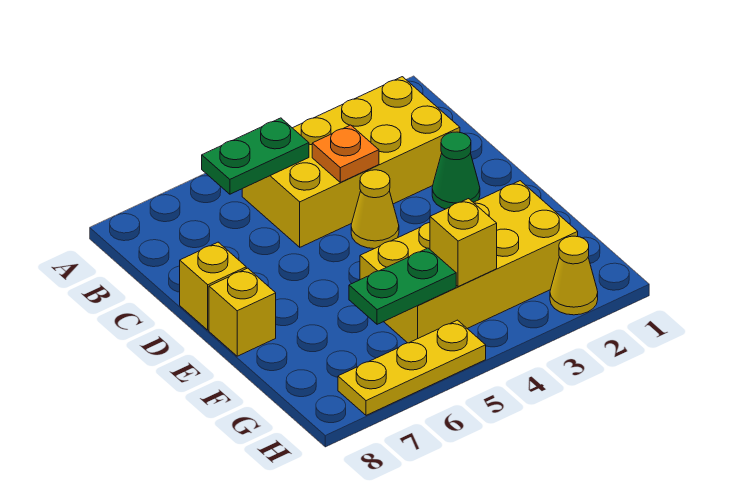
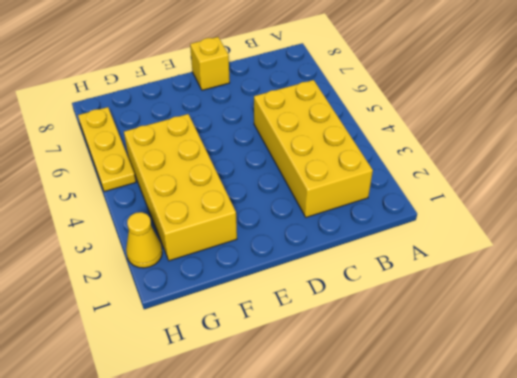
none -> green cone D2 level 1
none -> yellow cone D4 level 1
none -> yellow brick E8 level 1

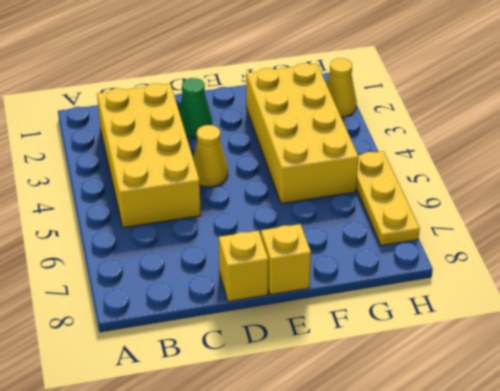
none -> green plate B5:B6 level 2
none -> orange plate C4 level 2
none -> yellow brick G4 level 2

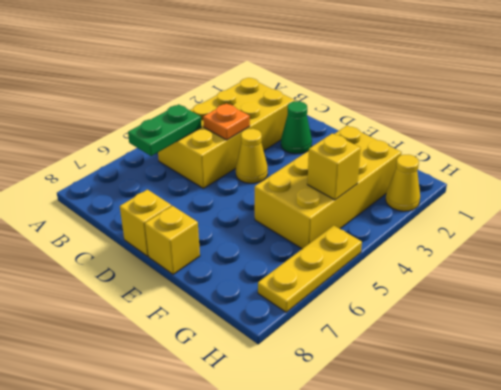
none -> green plate G5:G6 level 2

